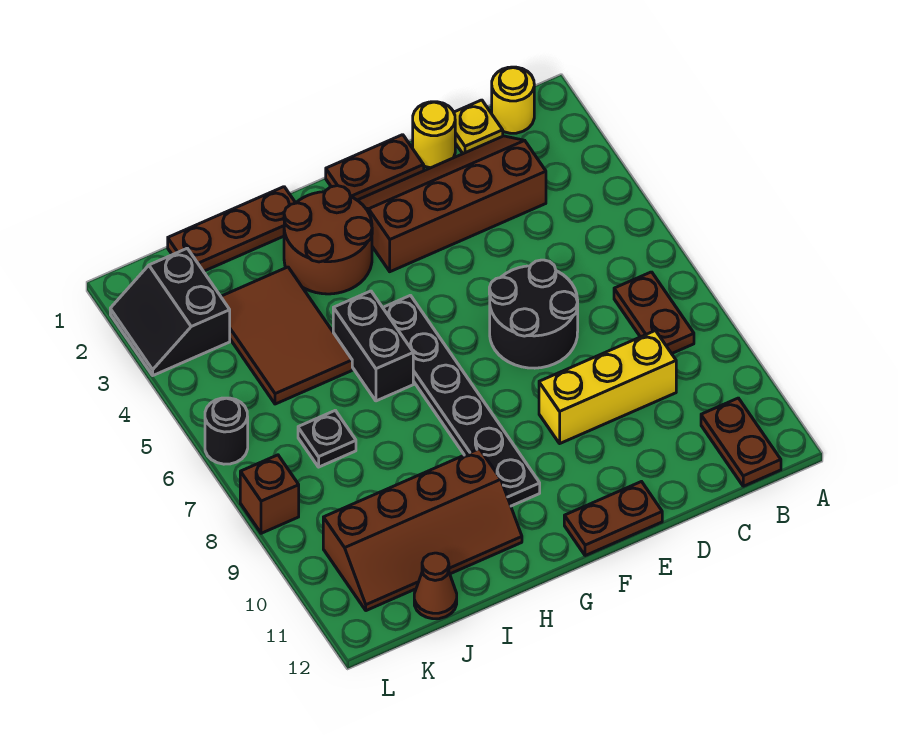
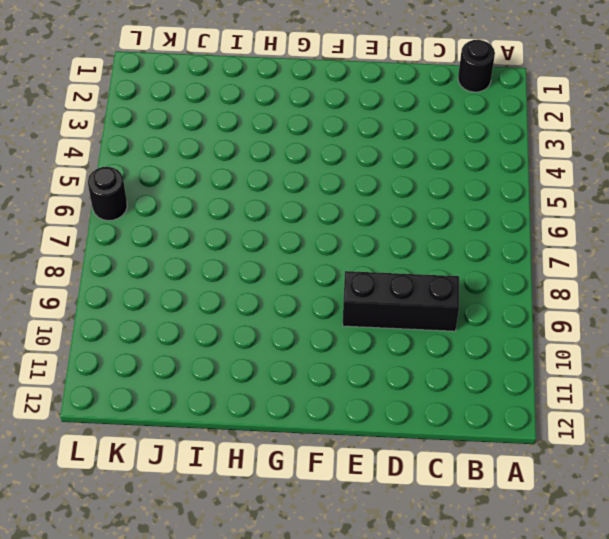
black round brick B1 level 1 -> yellow round brick B1 level 1
black brick C9:E9 level 1 -> yellow brick C9:E9 level 1
none -> brown plate B7:B8 level 1
none -> brown plate B11:B12 level 1
none -> yellow plate C1 level 1

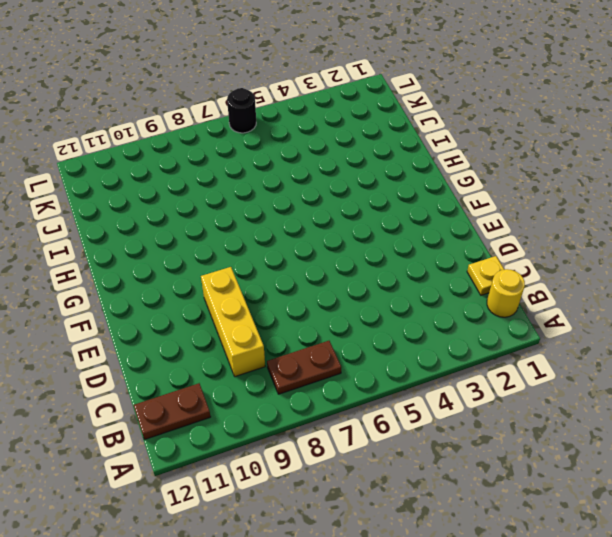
none -> brown slope C2:F3 level 1 top 3
none -> yellow round brick D1 level 1
none -> black round brick D6:E7 level 1

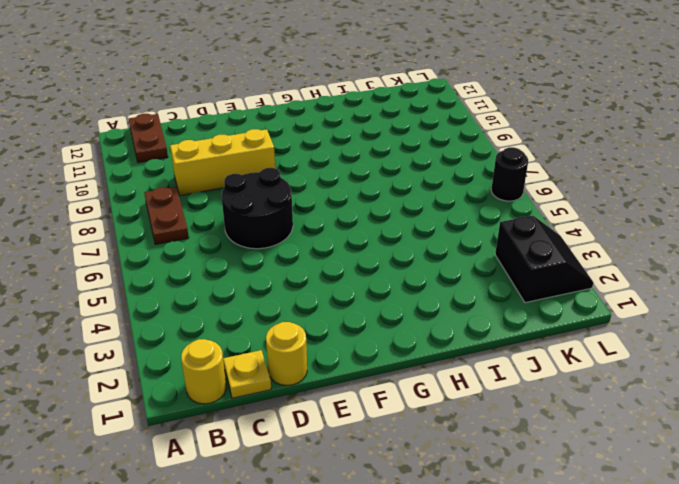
none -> brown slope C2:F3 level 1 top 3
none -> brown plate E1:F1 level 1
none -> brown plate E12:F12 level 1

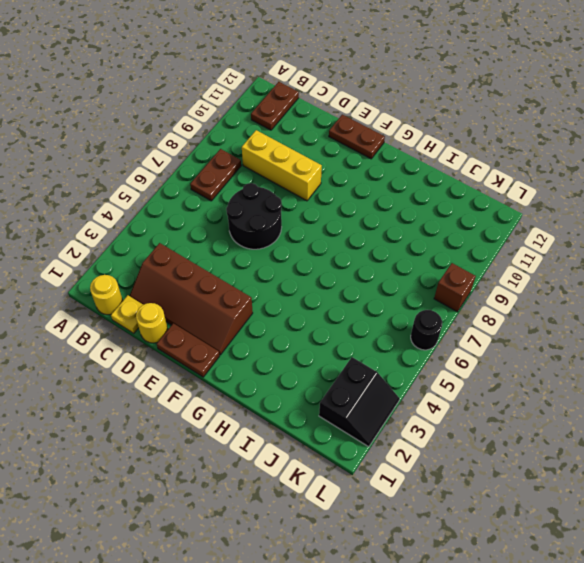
none -> brown round brick G2:H3 level 1
none -> black plate G5:G10 level 1
none -> brown plate H1:J1 level 1

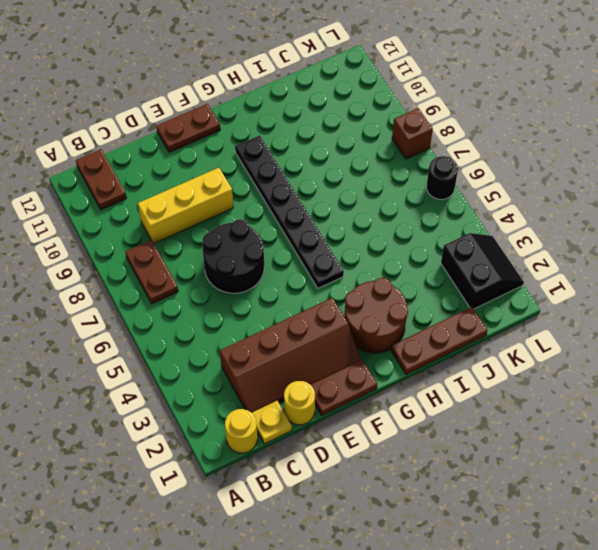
none -> black brick H5:H6 level 1
none -> brown slope H10:K11 level 1 top 10
none -> brown tile I3:J5 level 1

